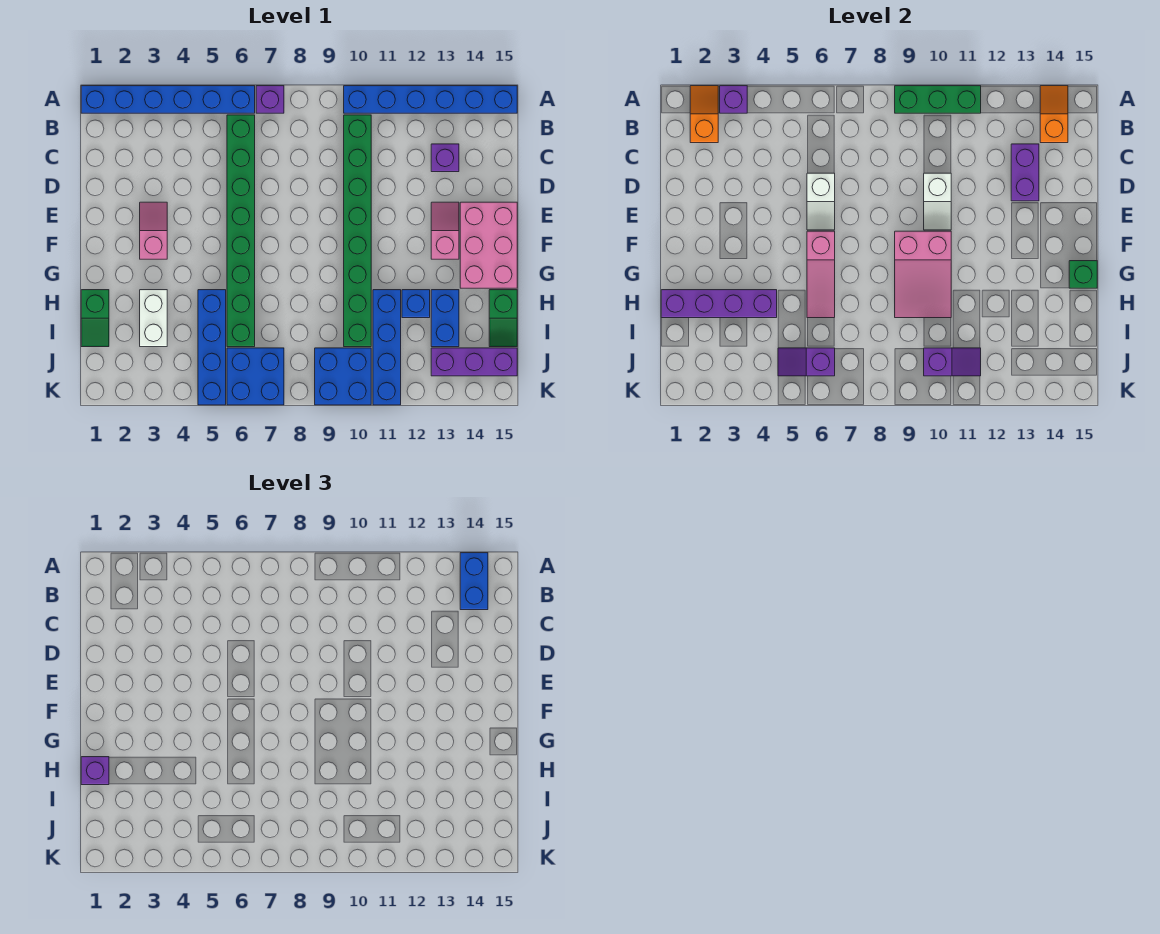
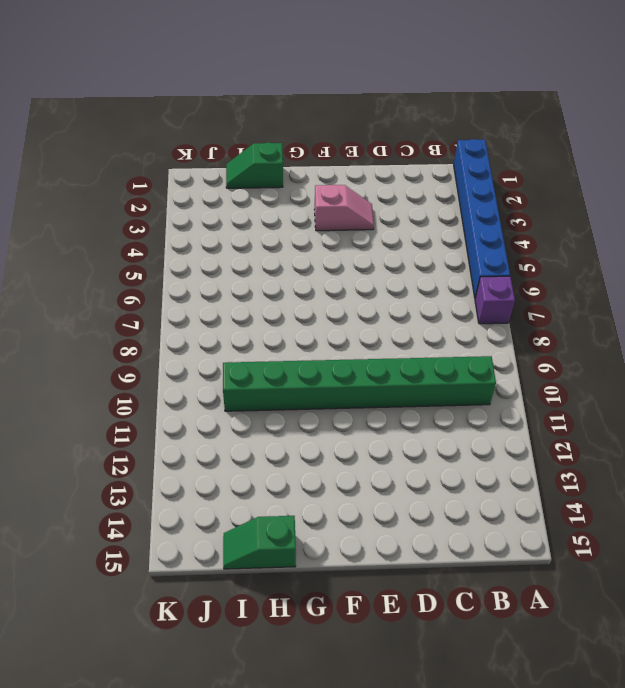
none -> blue brick A10:A15 level 1
none -> green brick B6:I6 level 1
none -> purple brick C13 level 1
none -> pink slope E13:F13 level 1 top F

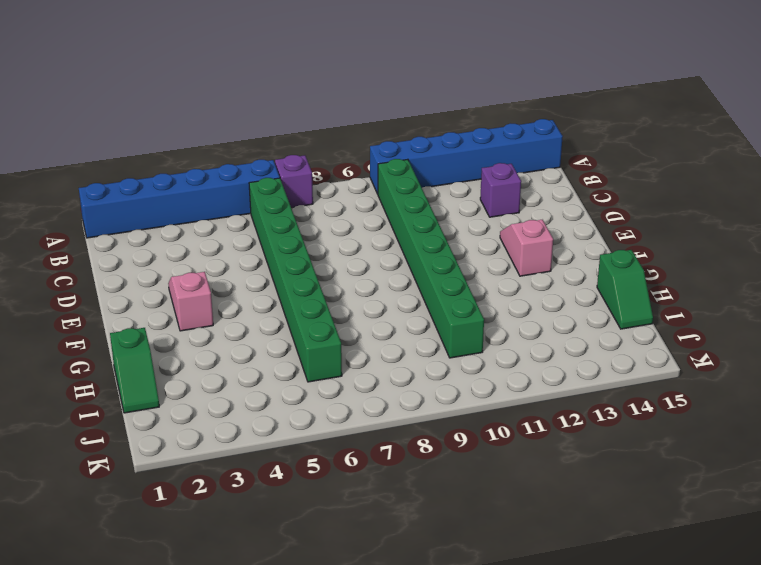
none -> pink brick E14:G15 level 1
none -> white brick H3:I3 level 1
none -> blue brick H5:K5 level 1
none -> blue brick H11:K11 level 1

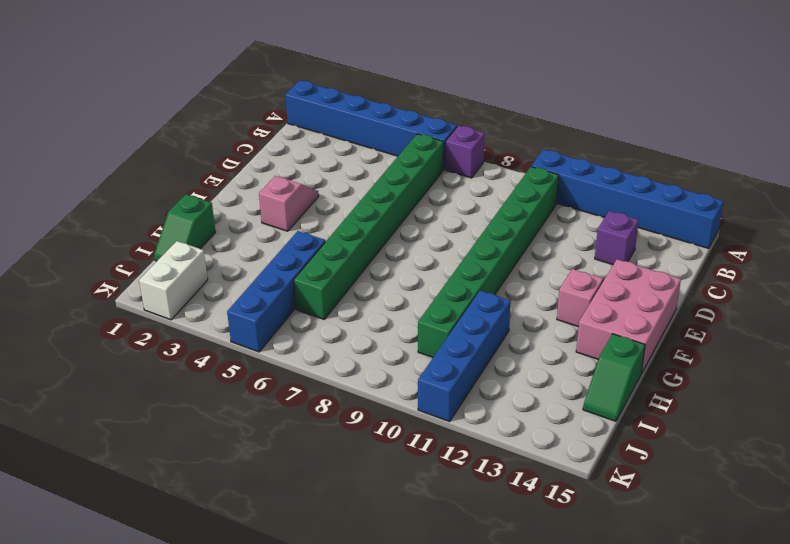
white brick J2:K2 level 1 -> white brick H3:I3 level 1
none -> blue brick H12 level 1
none -> blue brick H13:I13 level 1
none -> blue brick J6:K7 level 1
none -> blue brick J9:K10 level 1

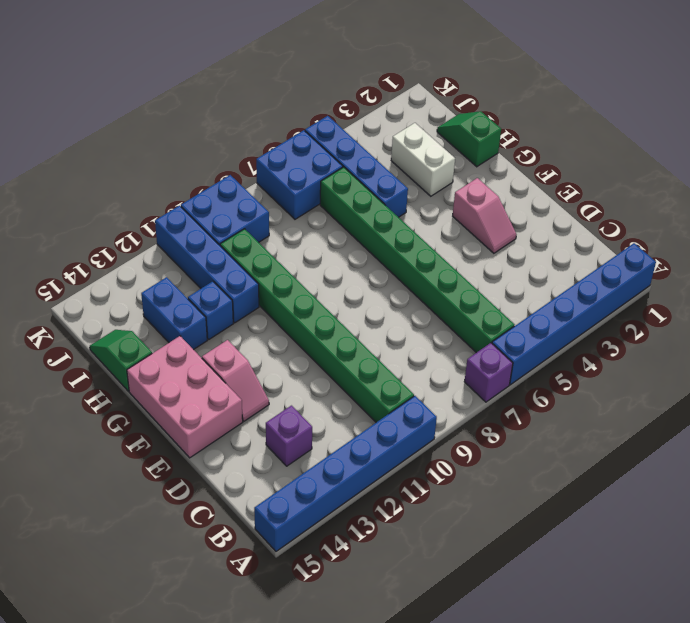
none -> purple brick J13:J15 level 1
none -> orange slope A2:B2 level 2 top B
none -> purple brick A3 level 2
none -> green brick A9:A11 level 2

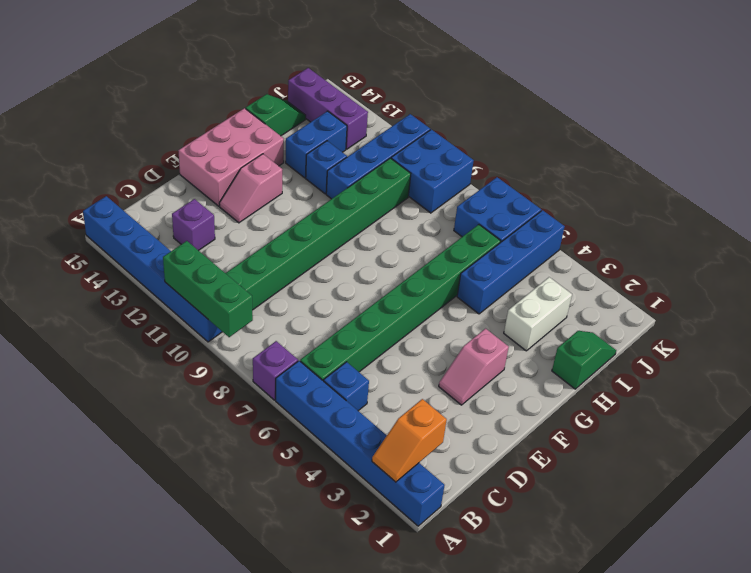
blue brick B5 level 1 -> none
none -> purple brick A3 level 2
none -> orange slope A14:B14 level 2 top B
none -> purple brick C13:D13 level 2
none -> white slope D6:E6 level 2 top D

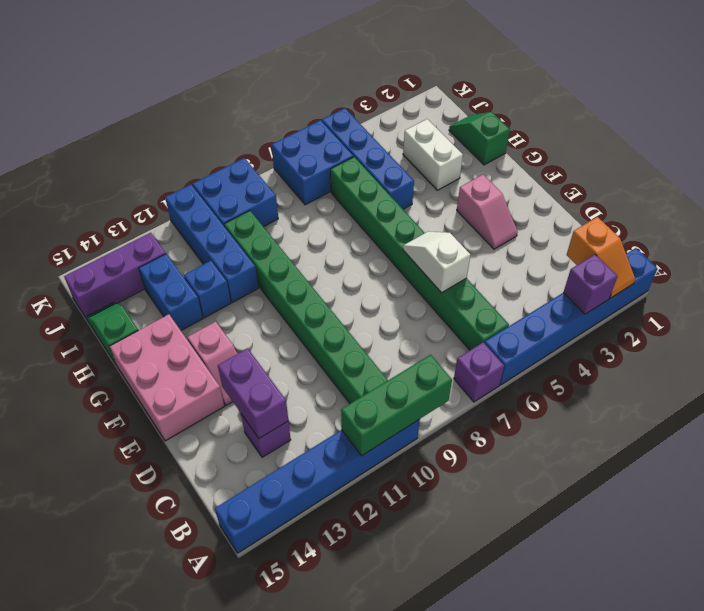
none -> orange slope A14:B14 level 2 top B
none -> white slope D10:E10 level 2 top D
none -> pink slope F6:H6 level 2 top F
none -> pink slope F9:H10 level 2 top F

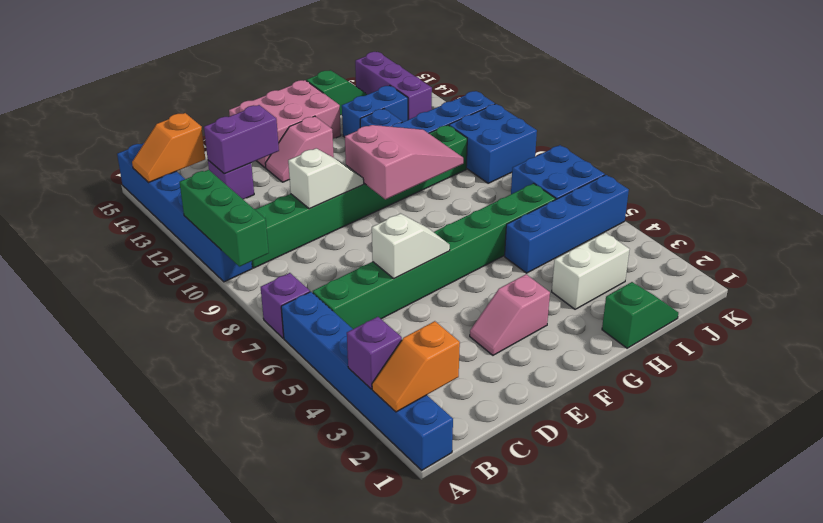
none -> pink slope F6:H6 level 2 top F
none -> green brick G15 level 2
none -> purple brick H1:H4 level 2
none -> purple slope J5:J6 level 2 top 6

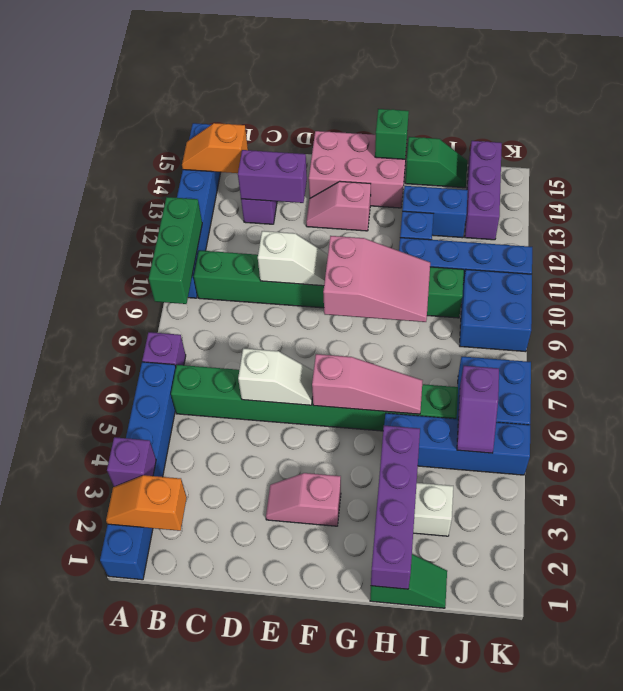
none -> purple slope J10:J11 level 2 top 10
none -> blue brick A14:B14 level 3
none -> purple brick H1 level 3

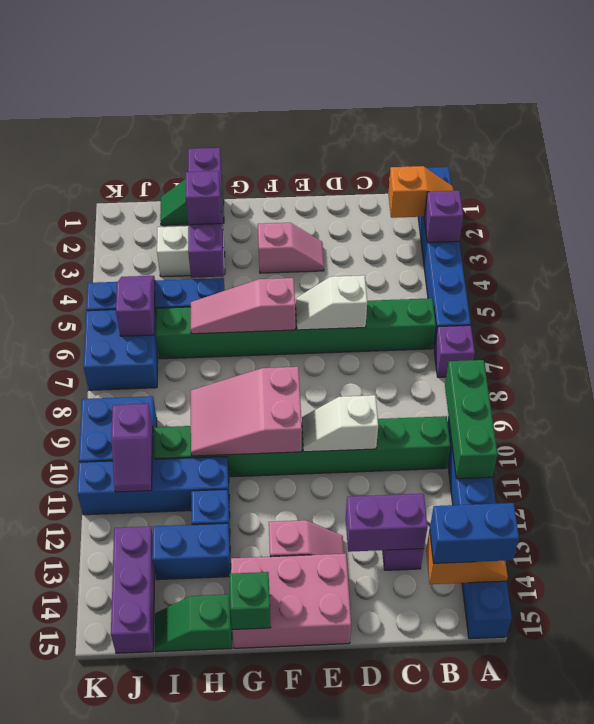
purple brick H3 level 3 -> purple brick H1 level 3

